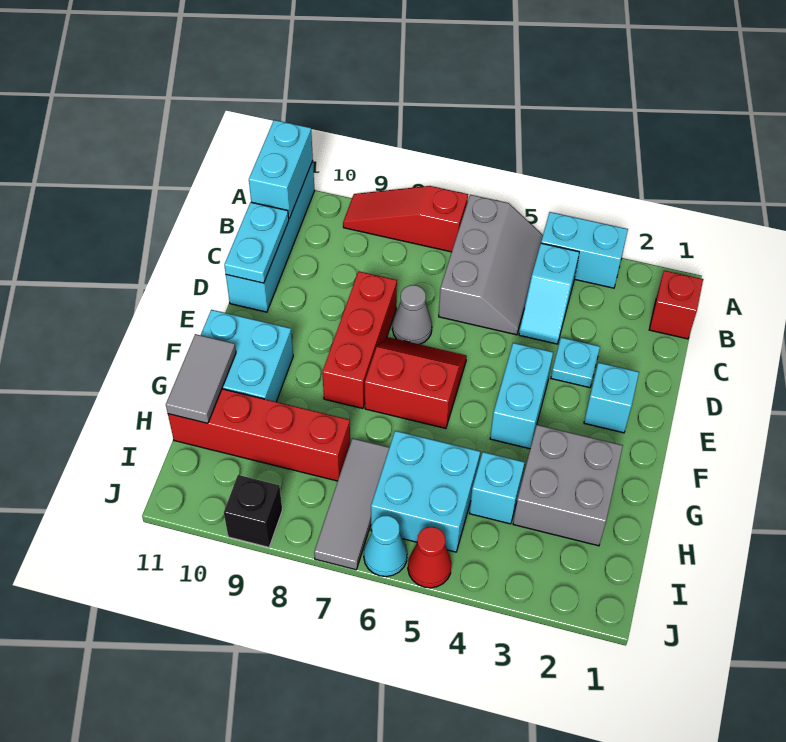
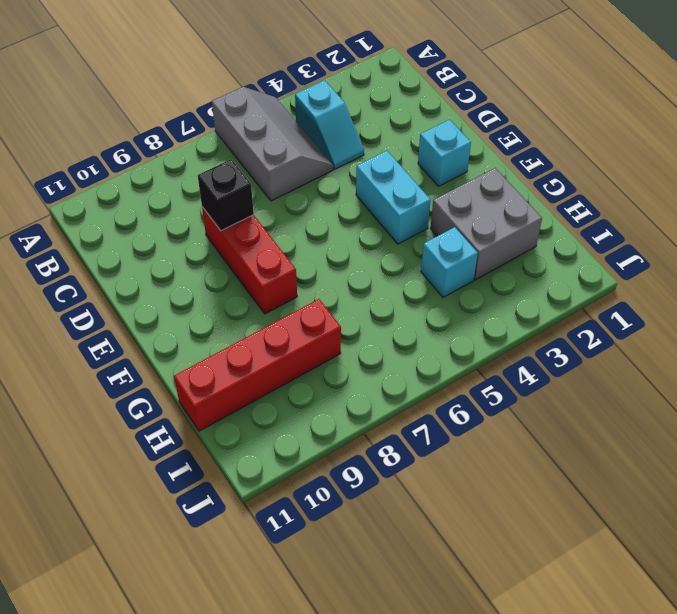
black brick D8 level 2 -> black brick J9 level 1
none -> cyan brick A3:A4 level 1
none -> red slope A7:A9 level 1 top 7
none -> cyan brick A11:D11 level 1

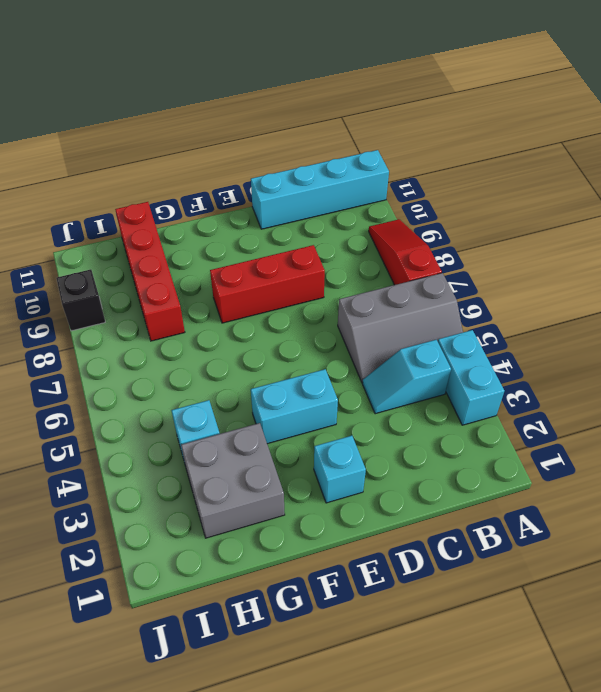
none -> red brick B1 level 1
none -> cyan plate D3 level 1
none -> grey cone D7 level 1

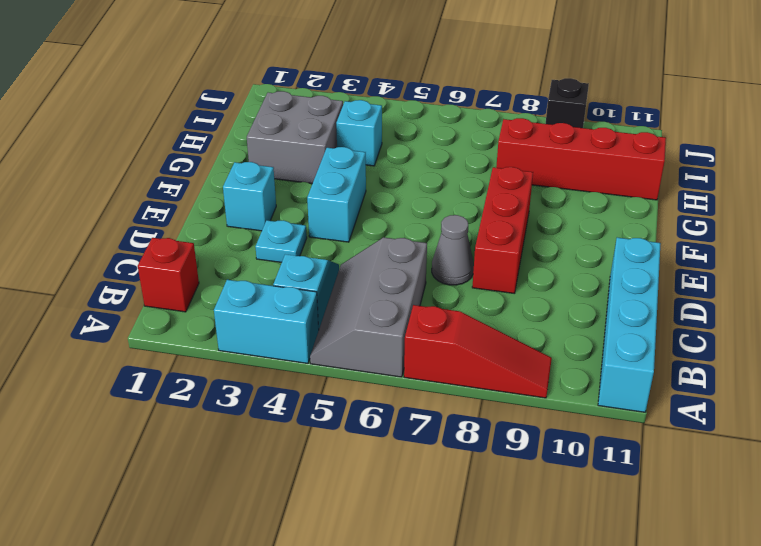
none -> red slope E6:F7 level 1 top F
none -> cyan brick F10:G11 level 1
none -> cyan brick H5:I6 level 1

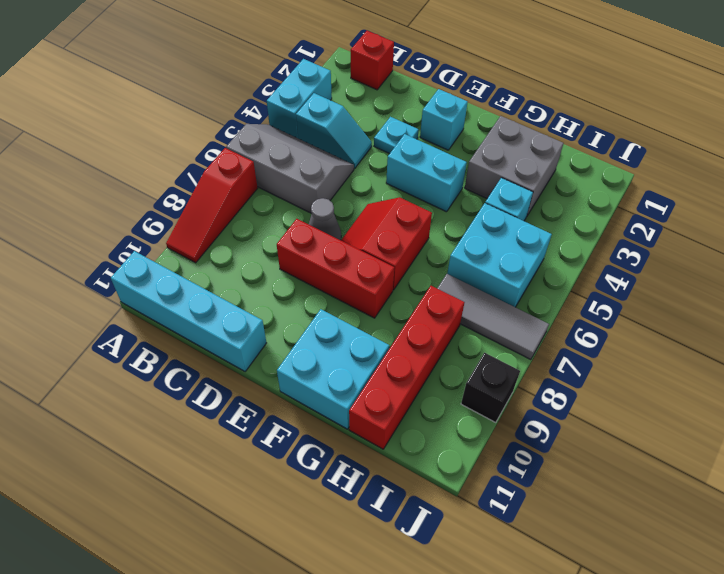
none -> red cone J5 level 1
none -> cyan cone J6 level 1
none -> cyan brick A11:B11 level 2

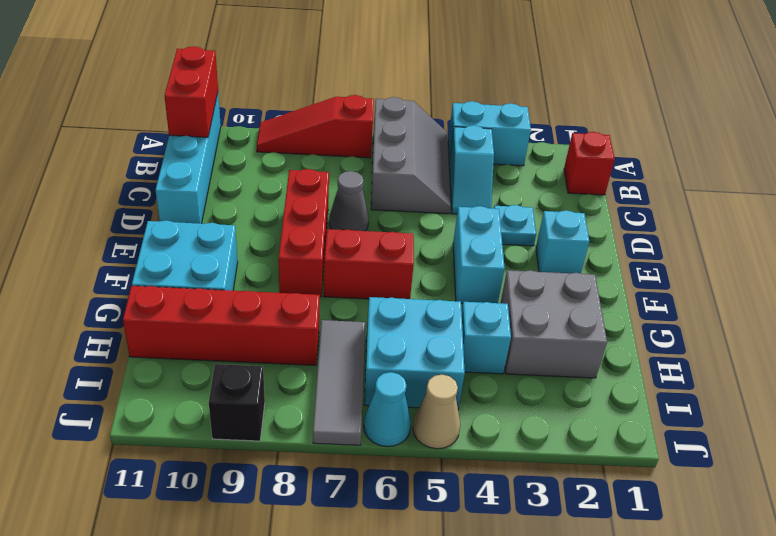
red brick A11:B11 level 2 -> cyan brick A11:B11 level 2
tan cone J5 level 1 -> red cone J5 level 1
none -> cyan plate C11:D11 level 2
none -> grey tile G11:H11 level 2

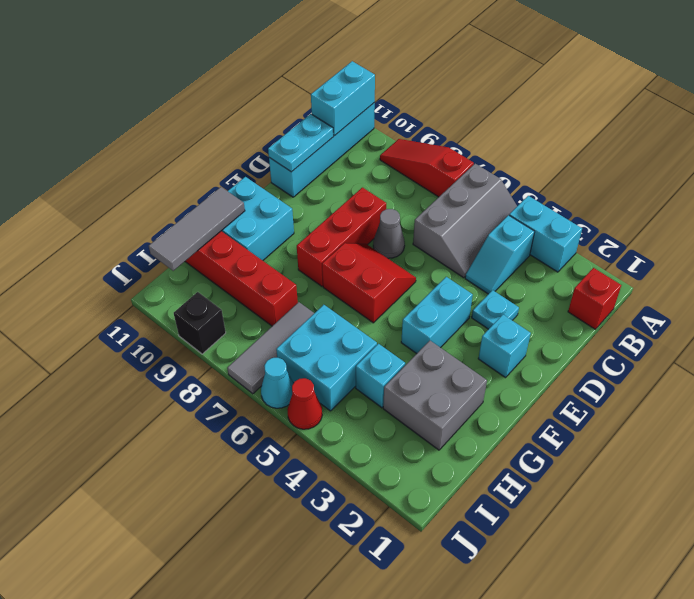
grey tile G11:I11 level 2 -> grey tile G11:H11 level 2

